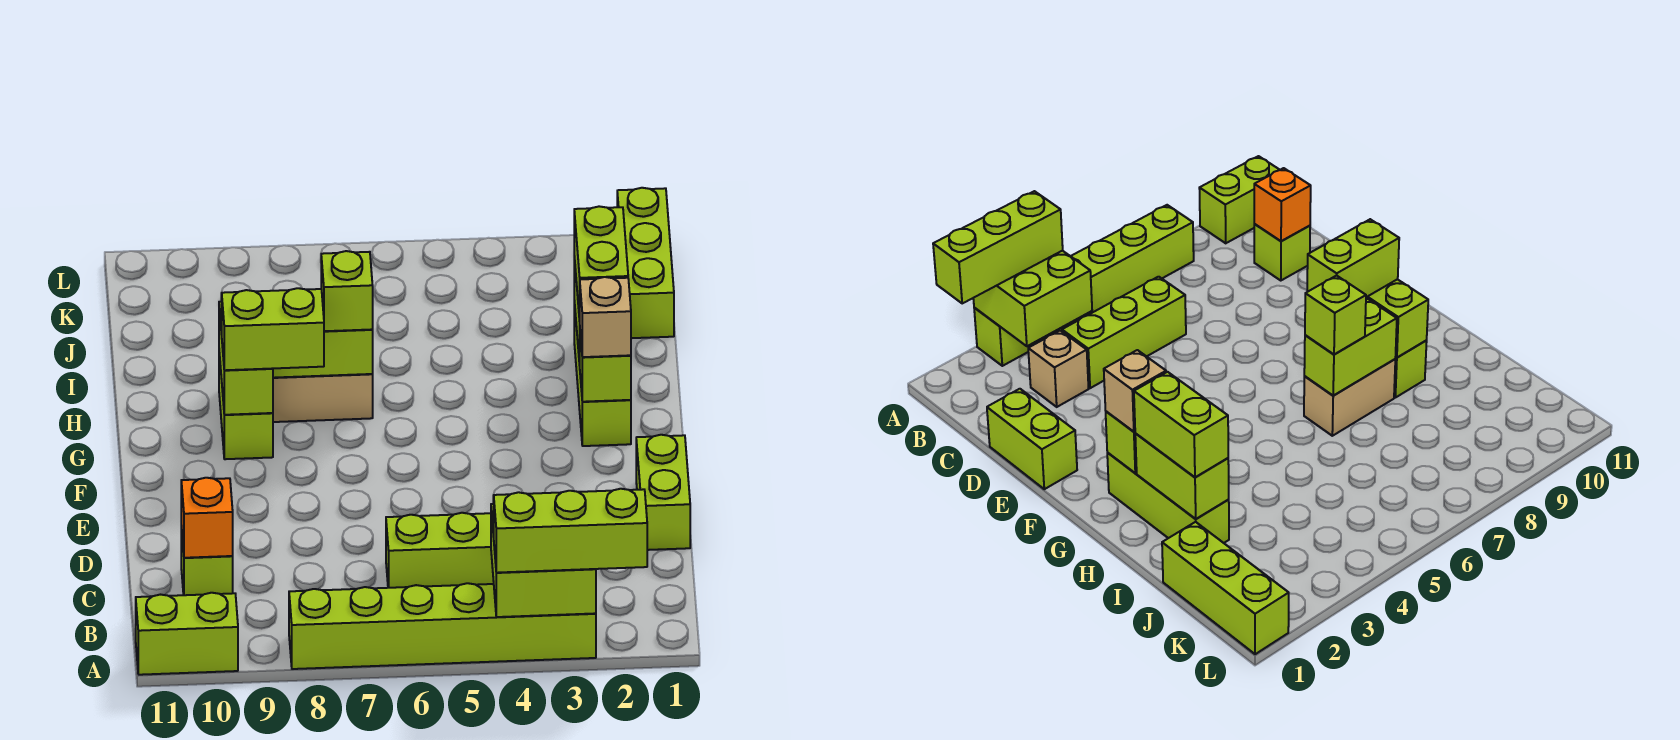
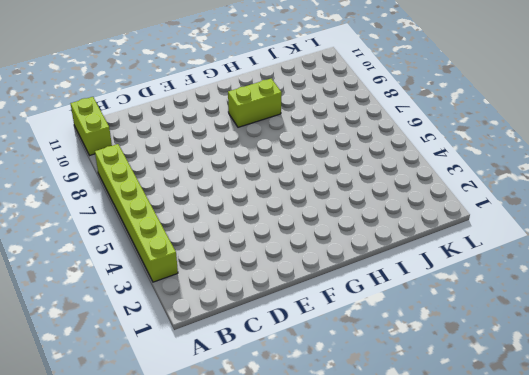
none -> tan brick C3 level 1
none -> lime brick C4:C6 level 1
none -> lime brick C10 level 1

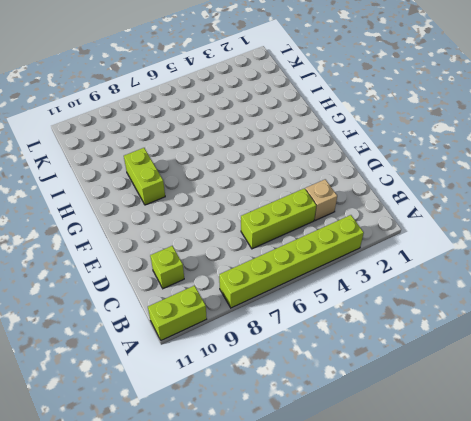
none -> lime brick D1:E1 level 1
none -> lime brick G2:I2 level 1
none -> tan brick H7:H8 level 1

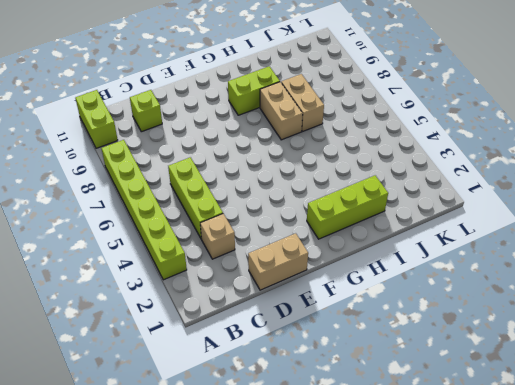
tan brick D1:E1 level 1 -> lime brick D1:E1 level 1
tan brick I7:I8 level 1 -> none
none -> lime brick J1:L1 level 1
none -> lime brick A3:B4 level 2
none -> orange brick C10 level 2

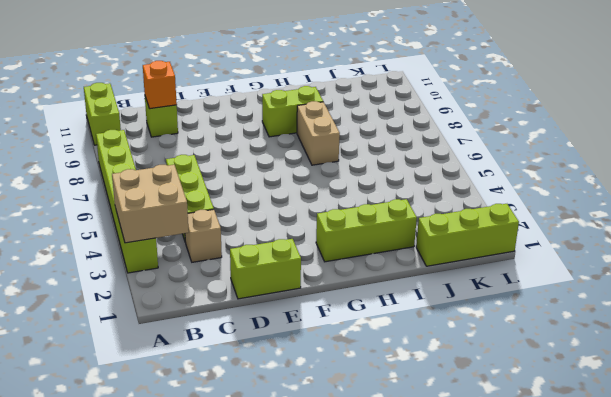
tan brick A3:B4 level 2 -> lime brick A3:B4 level 2
none -> lime brick G2 level 2
none -> lime brick G9:H9 level 2
none -> lime brick H2:I2 level 2

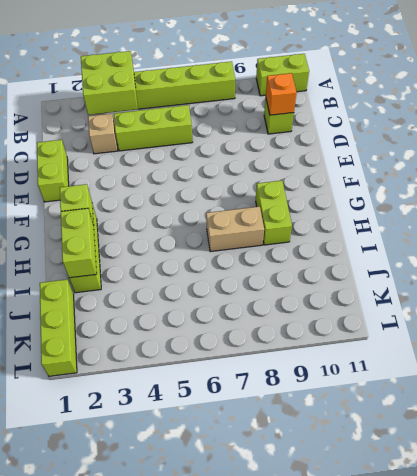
none -> lime brick G9:H9 level 2
none -> lime brick H7:H8 level 2
none -> lime brick A2:A4 level 3

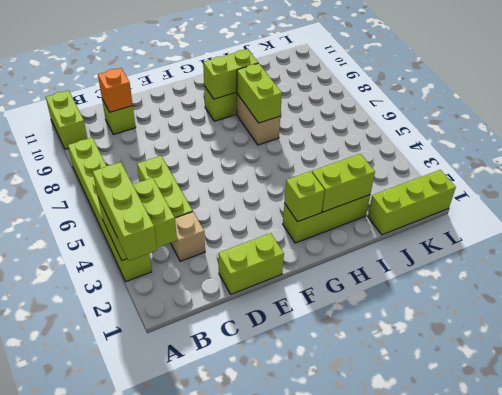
none -> tan brick G2 level 3
none -> lime brick G8:G9 level 3
none -> lime brick H2:I2 level 3

